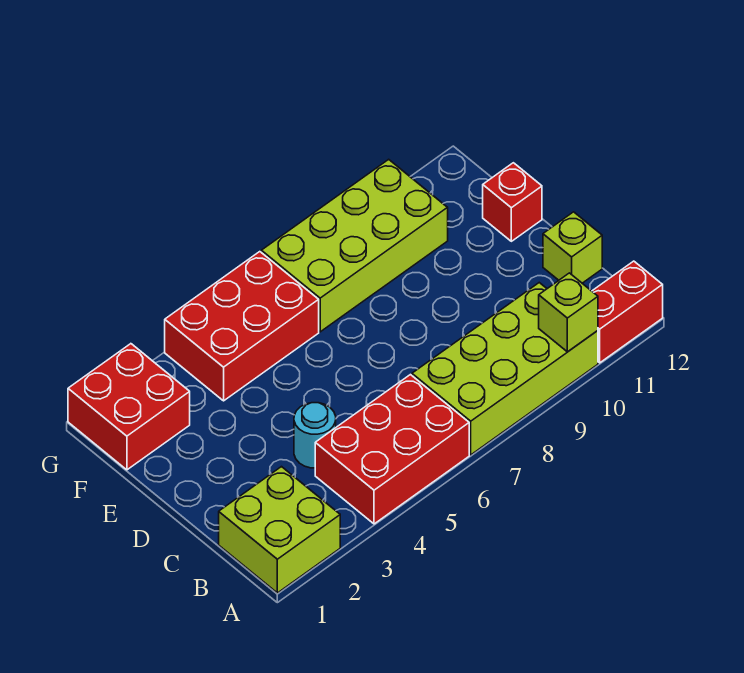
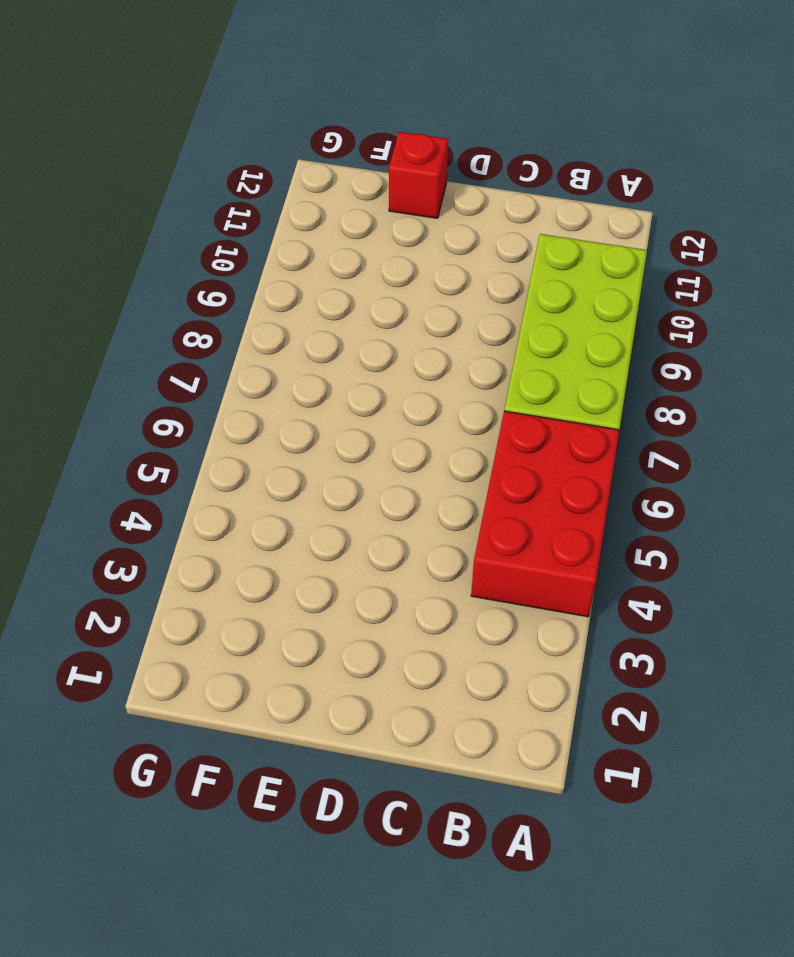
none -> lime brick A1:B2 level 1
none -> red brick A11:A12 level 1

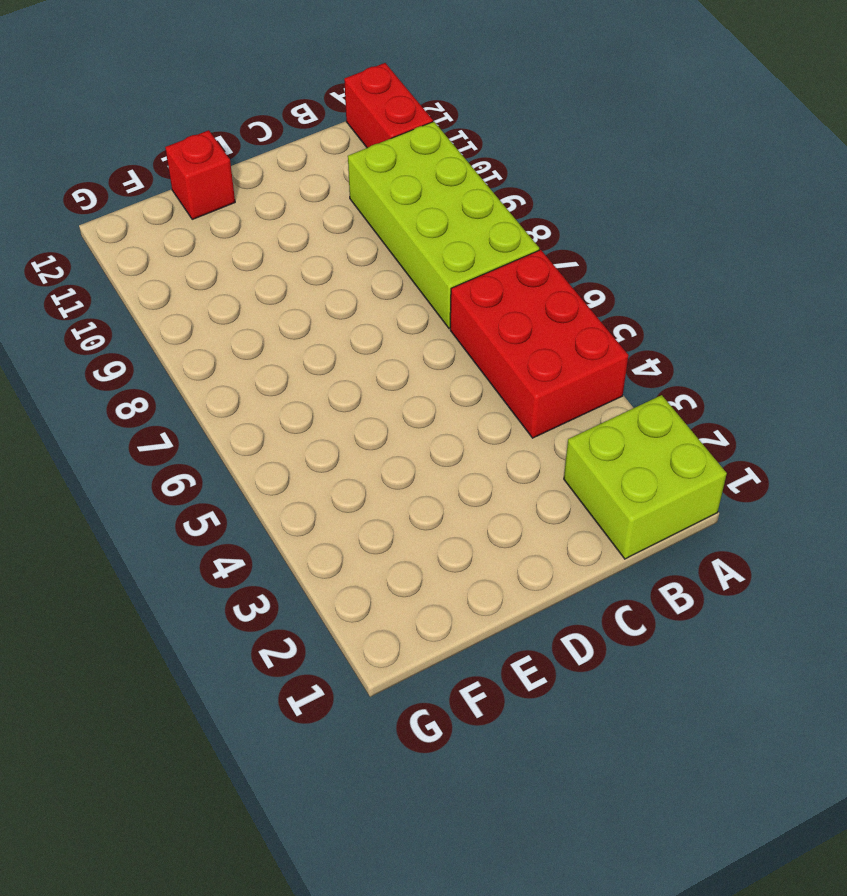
none -> cyan round brick C4 level 1
none -> lime brick C12 level 1

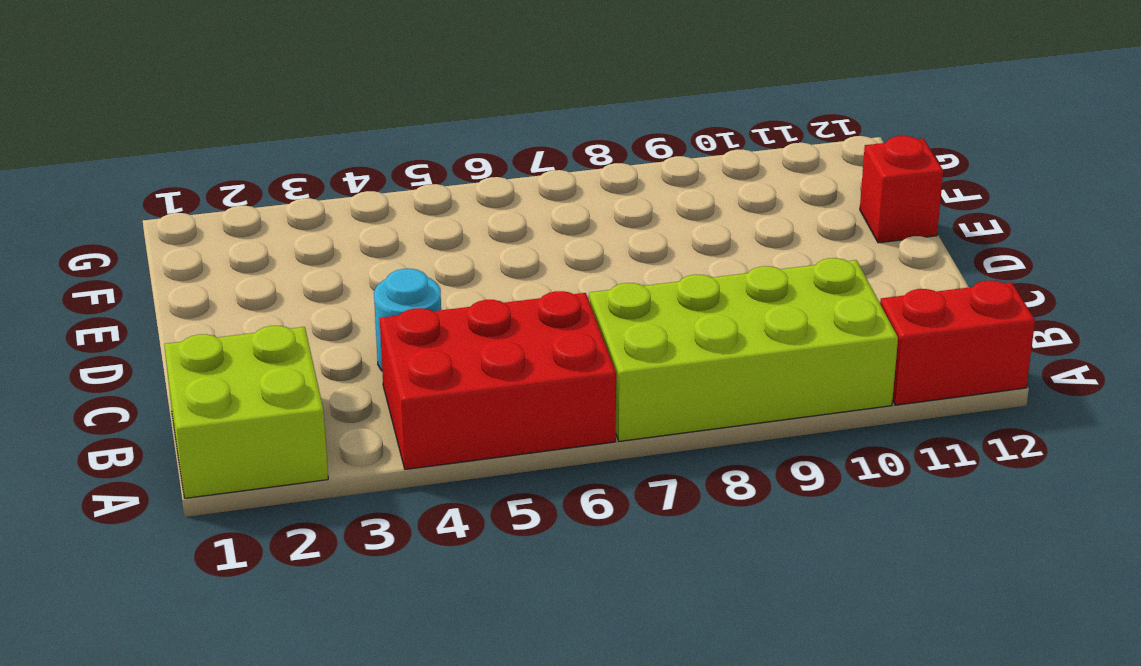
none -> lime brick C12 level 1
none -> red brick F1:G2 level 1

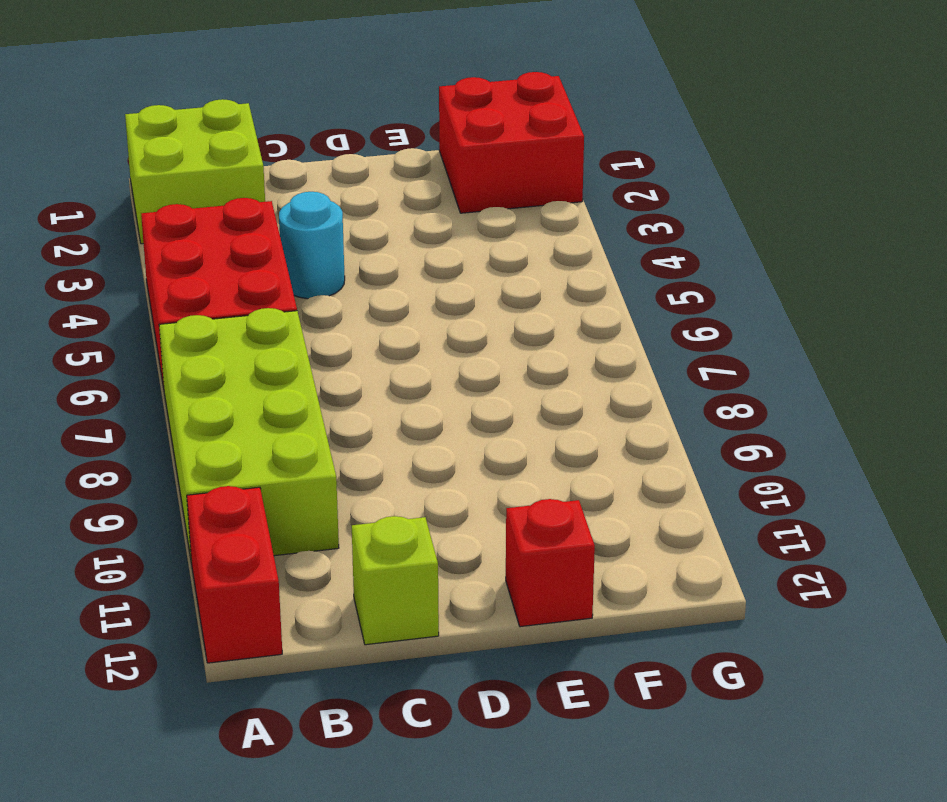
none -> red brick F4:G6 level 1
none -> lime brick F7:G10 level 1

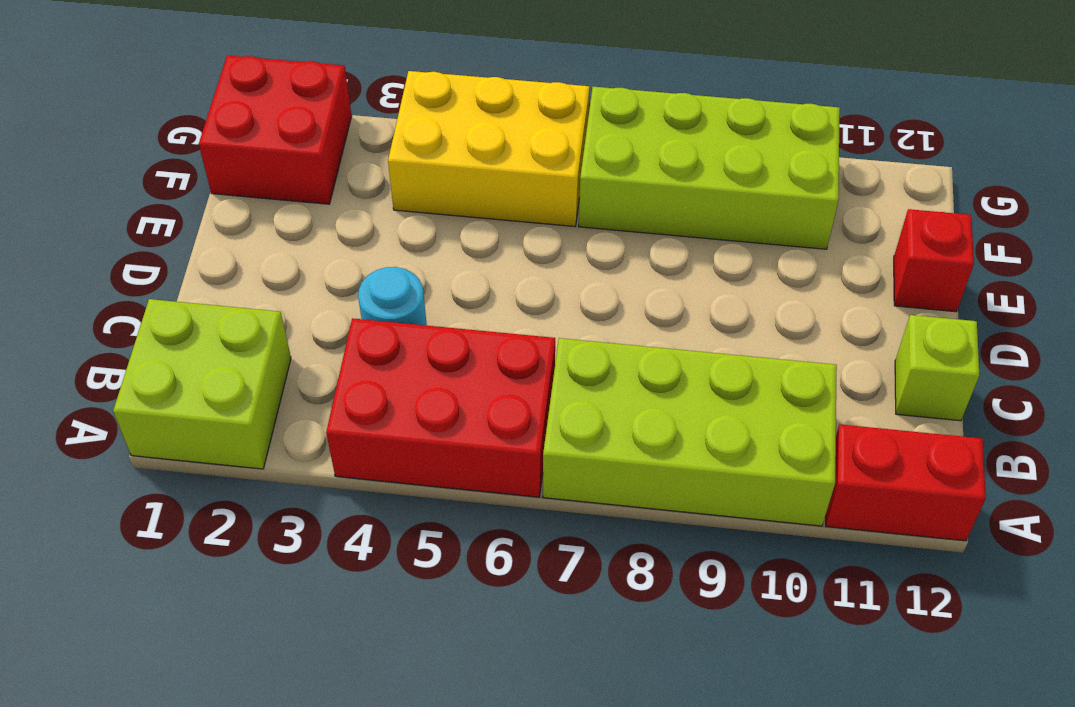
yellow brick F4:G6 level 1 -> red brick F4:G6 level 1
none -> lime brick A10 level 2

